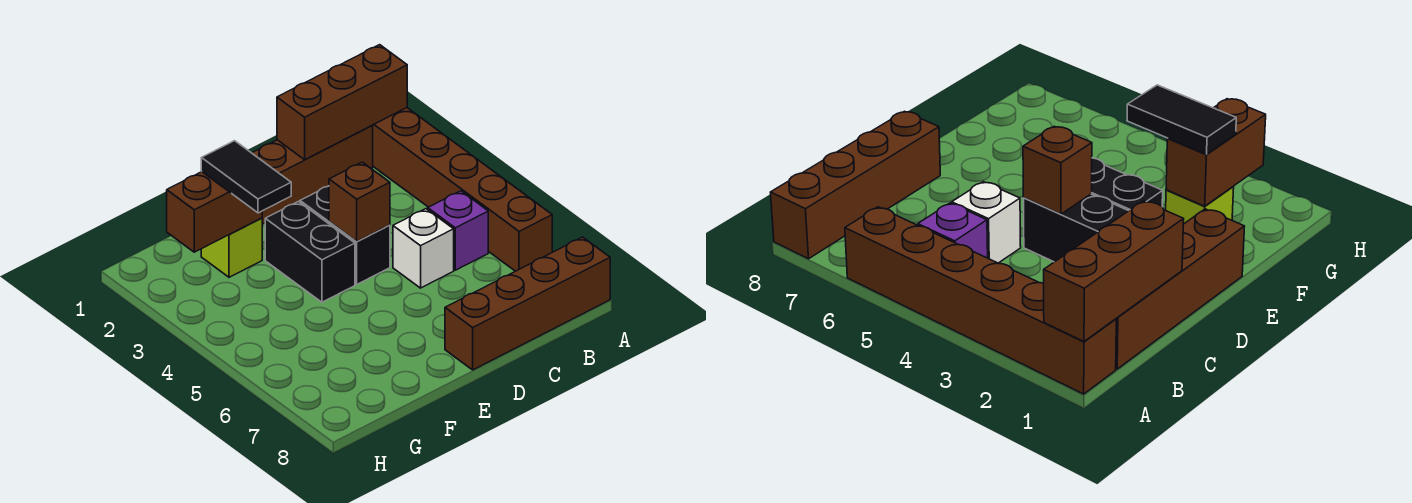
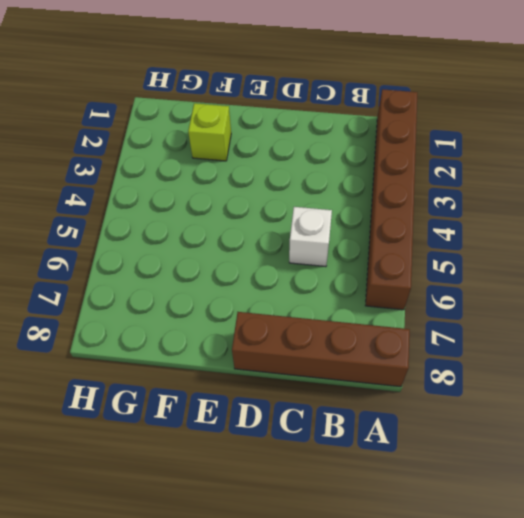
none -> brown brick B1:E1 level 1
none -> purple brick B5 level 1
none -> black brick D3:D4 level 1

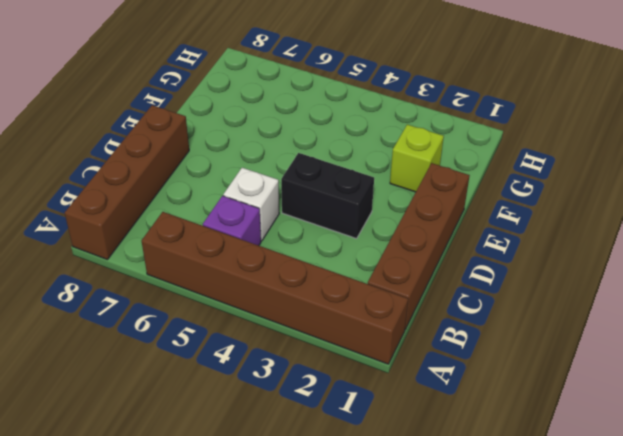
none -> black brick E3:E4 level 1
none -> brown brick A1:C1 level 2
none -> brown brick D4 level 2

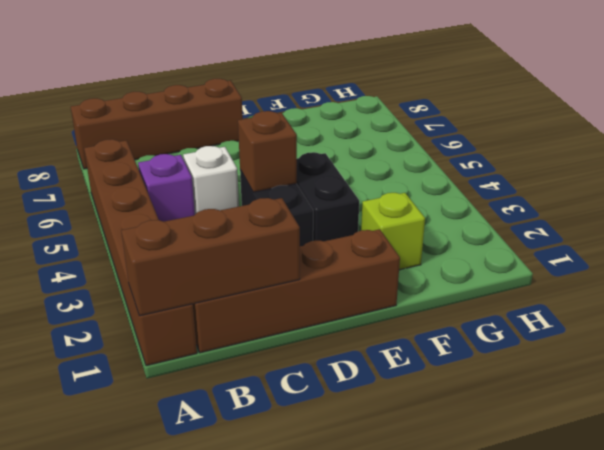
none -> brown brick F2:G2 level 2
none -> black tile F2:F3 level 3

